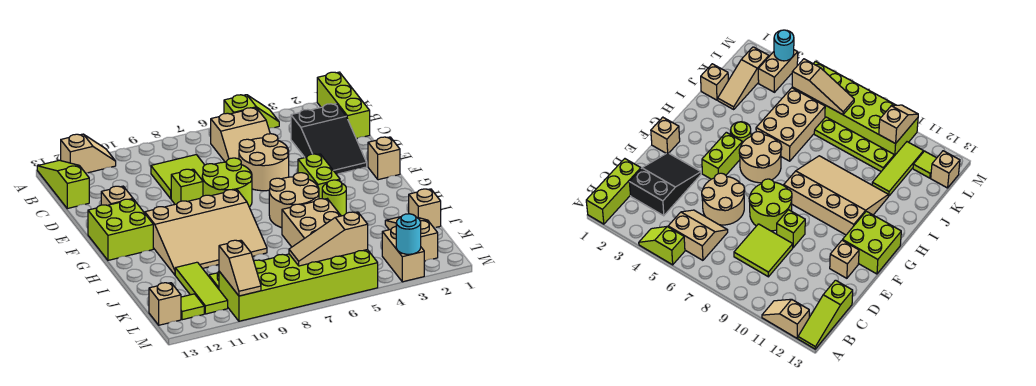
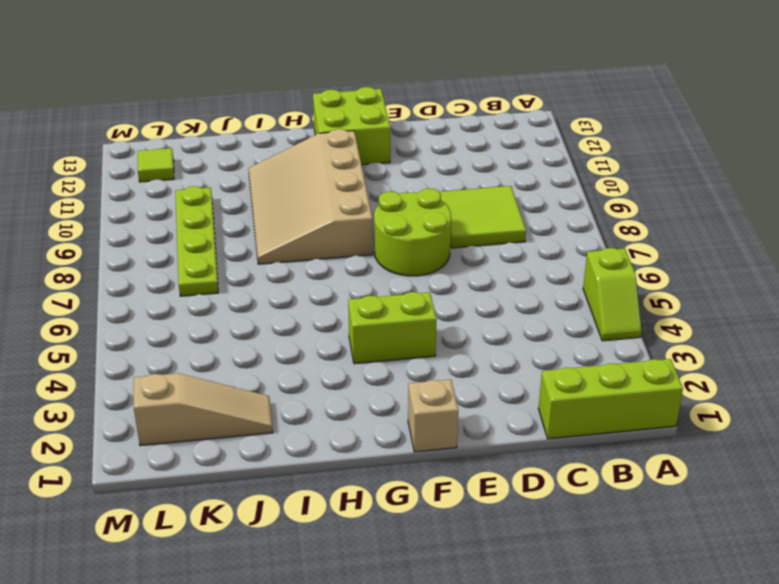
none -> tan slope A11:A12 level 1 top 12
none -> lime slope A13:C13 level 1 top C
none -> tan slope B5:C6 level 1 top B

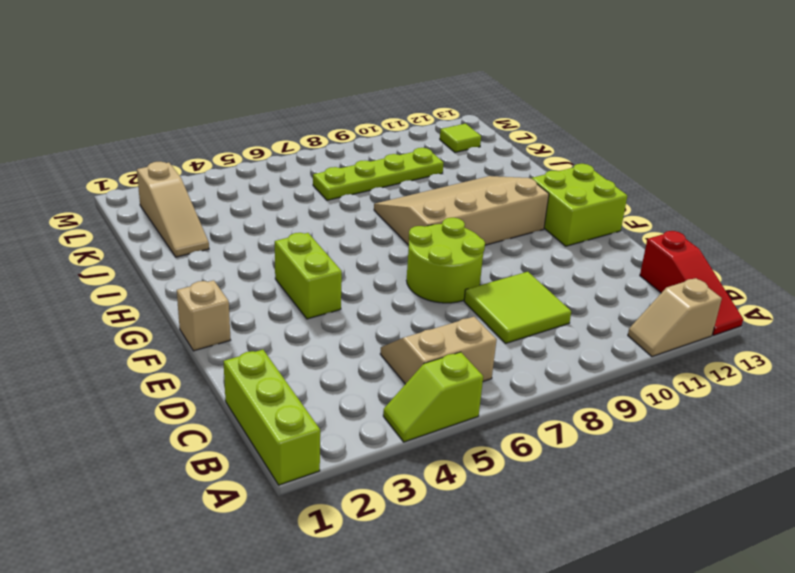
red slope A13:C13 level 1 top C -> lime slope A13:C13 level 1 top C
none -> black slope C2:E3 level 1 top C
none -> tan round brick D5:E6 level 1
none -> lime brick E9 level 1

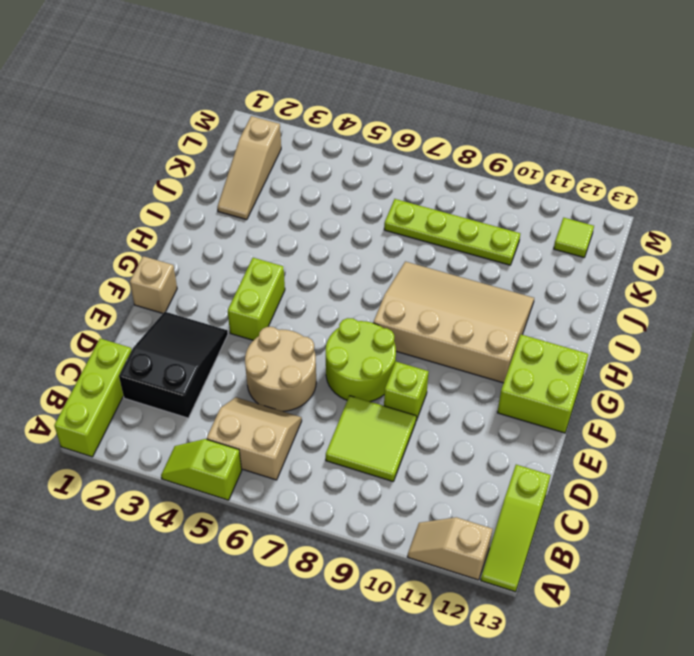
none -> tan brick E12 level 1
none -> tan round brick G5:H6 level 1
none -> lime round brick H4 level 1

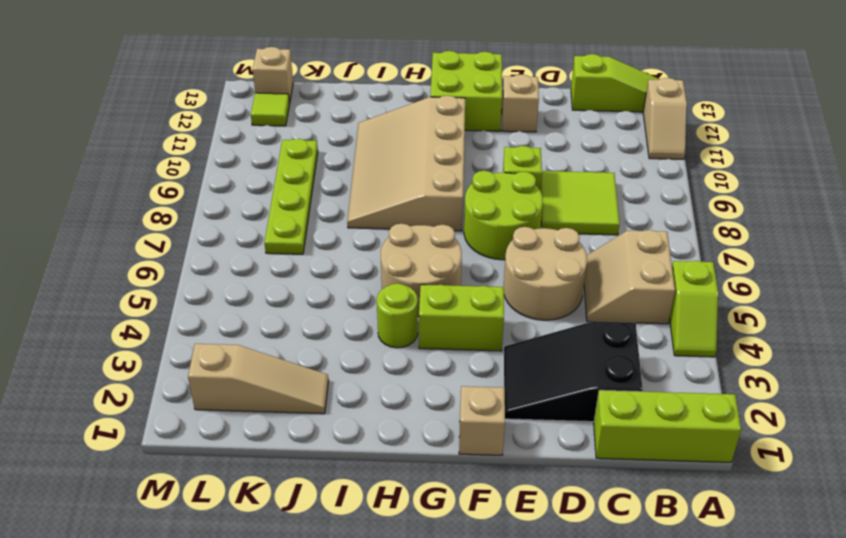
none -> tan brick I5:K6 level 1
none -> tan brick J1 level 1
none -> lime tile J11:L11 level 1

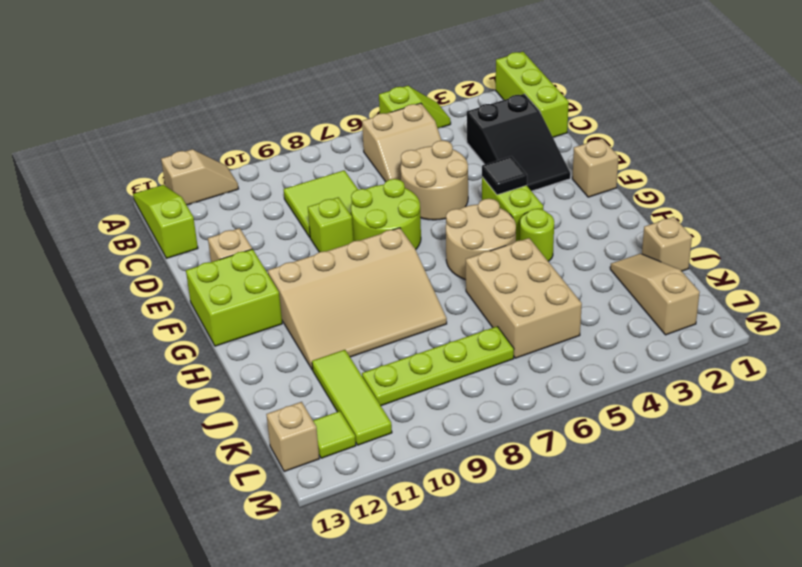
black tile F4 level 2 -> none
none -> tan brick L3:M3 level 1
none -> lime brick L5:M10 level 1
none -> tan slope L5:L7 level 2 top 5

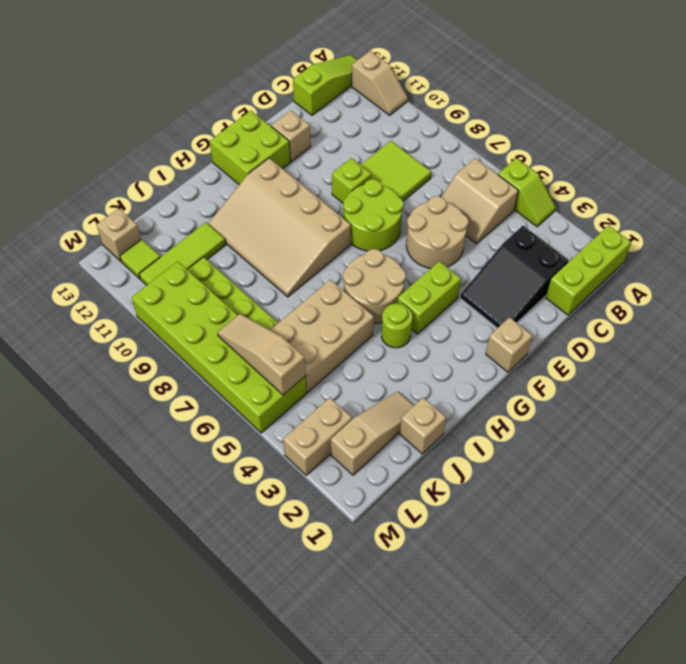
none -> tan slope L10:M10 level 2 top L
none -> cyan round brick M3 level 2

